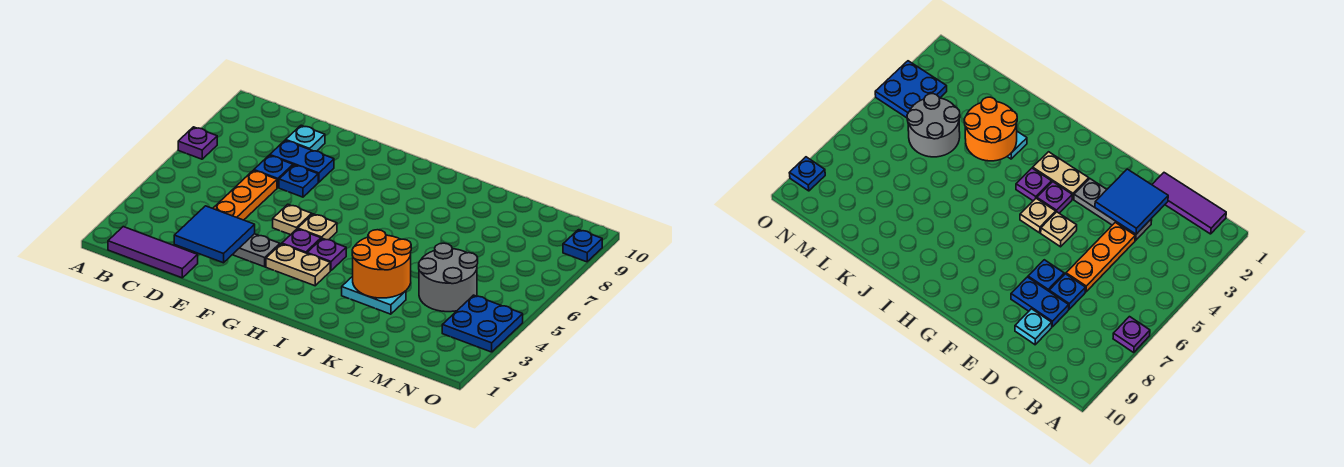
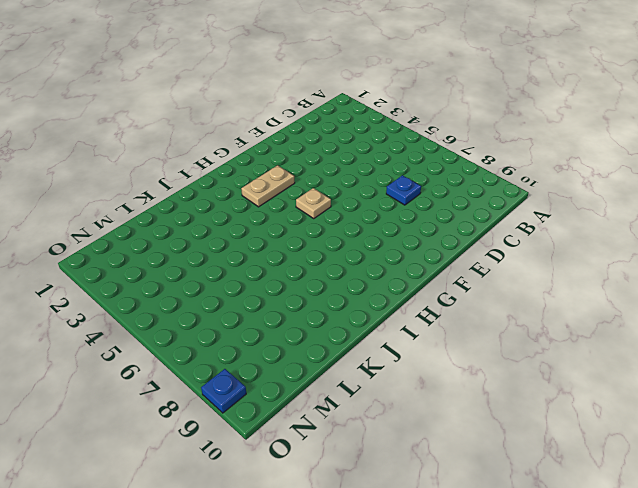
none -> purple plate A7 level 1
none -> purple tile B1:D1 level 1
none -> grey plate D3:F3 level 1

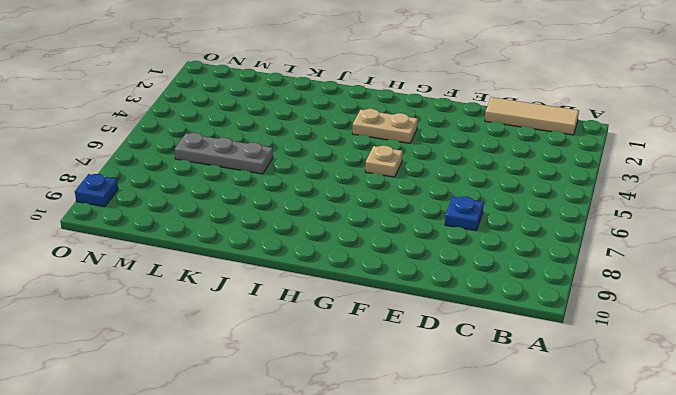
tan tile B1:D1 level 1 -> purple tile B1:D1 level 1
grey plate K6:M6 level 1 -> grey plate D3:F3 level 1
none -> purple plate A7 level 1
none -> orange plate D4:D6 level 1
none -> blue plate D8:E8 level 1

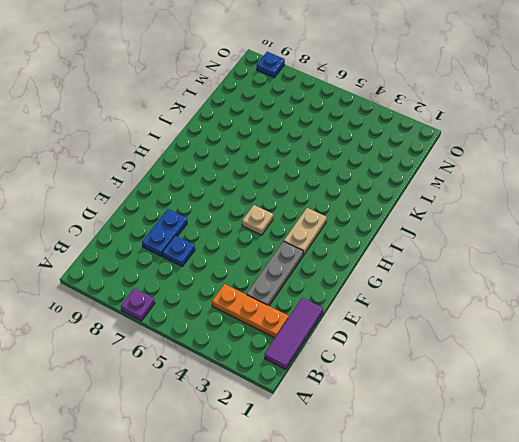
orange plate C2:C4 level 1 -> orange plate D4:D6 level 1
none -> cyan plate D9 level 1
none -> blue plate E7 level 1
none -> tan plate F5 level 1

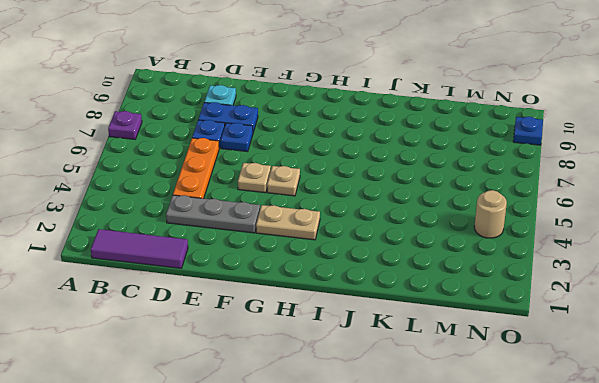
tan round brick N4 level 1 -> blue plate N3:O4 level 1
none -> purple plate G4 level 1
none -> purple plate H4 level 1
none -> cyan plate J3:K3 level 1

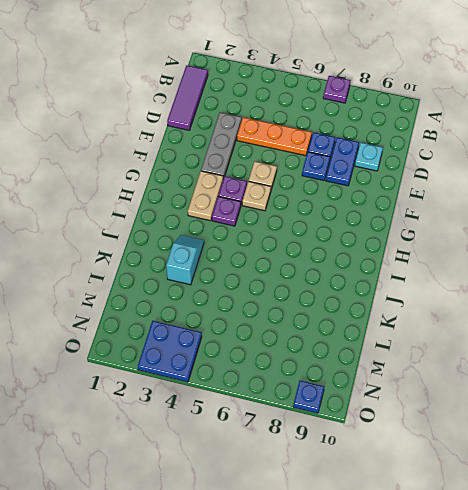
cyan slope J3:K3 level 1 top K -> cyan plate J3:K3 level 1
none -> grey round brick L4:M5 level 1
none -> blue tile D2:E3 level 2
none -> orange round brick J3:K4 level 2

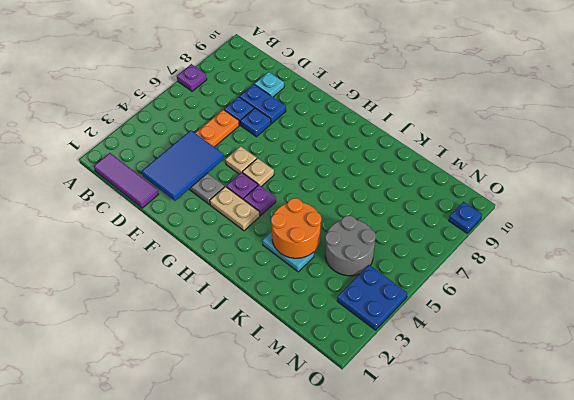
blue tile D2:E4 level 2 -> blue tile D2:E3 level 2

